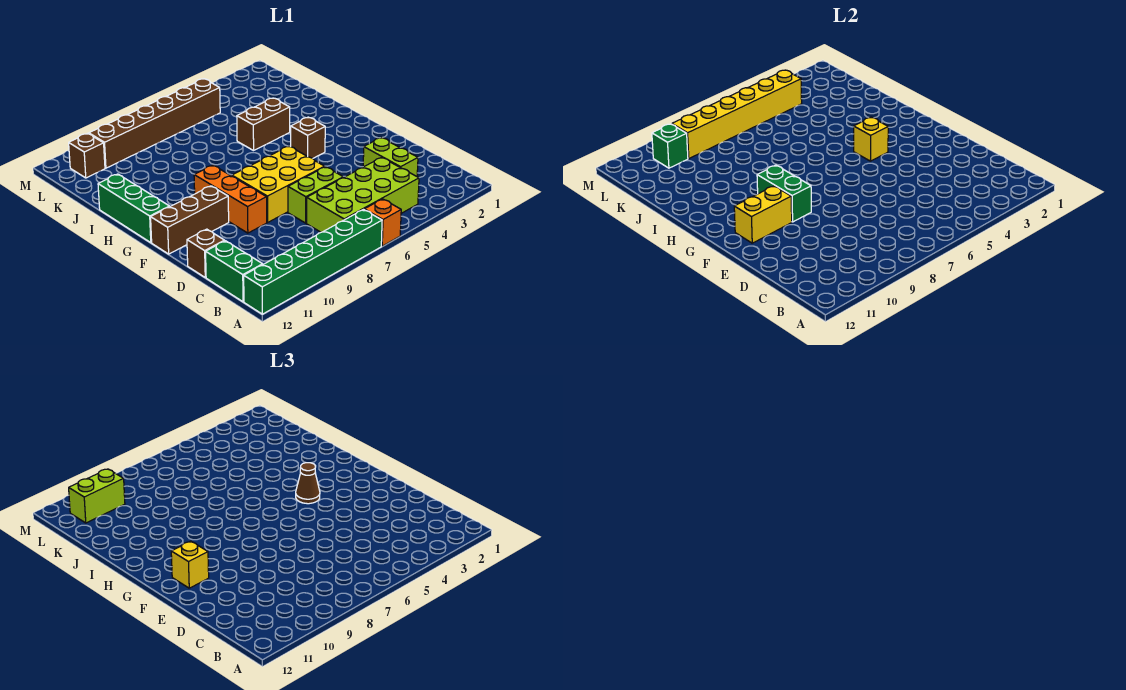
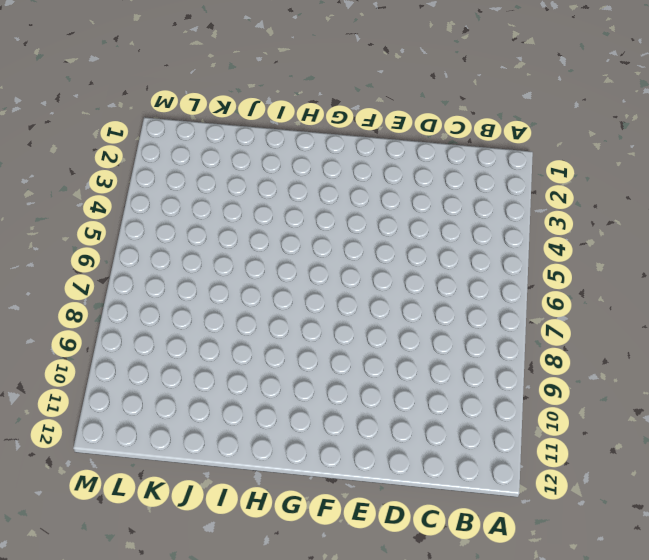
none -> orange brick A6 level 1
none -> green brick A7:A12 level 1
none -> lime brick B4:C7 level 1

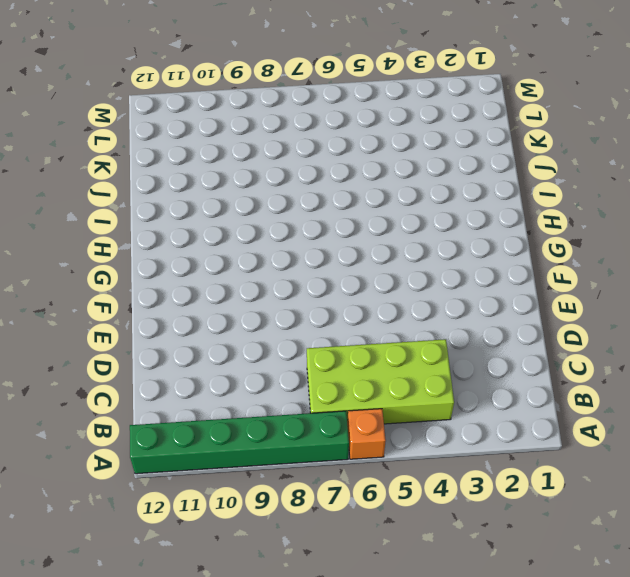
none -> green brick B12:C12 level 1
none -> lime brick C3:D3 level 1
none -> lime brick D6:D7 level 1

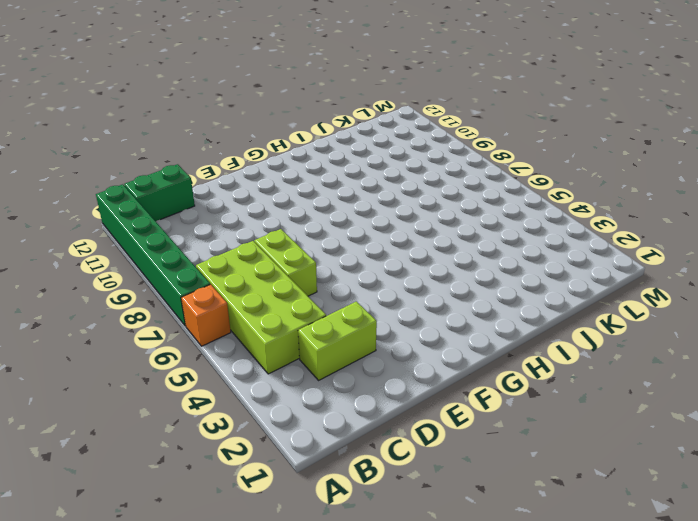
none -> brown brick D12 level 1
none -> yellow brick E6:F8 level 1
none -> orange brick E9:G9 level 1

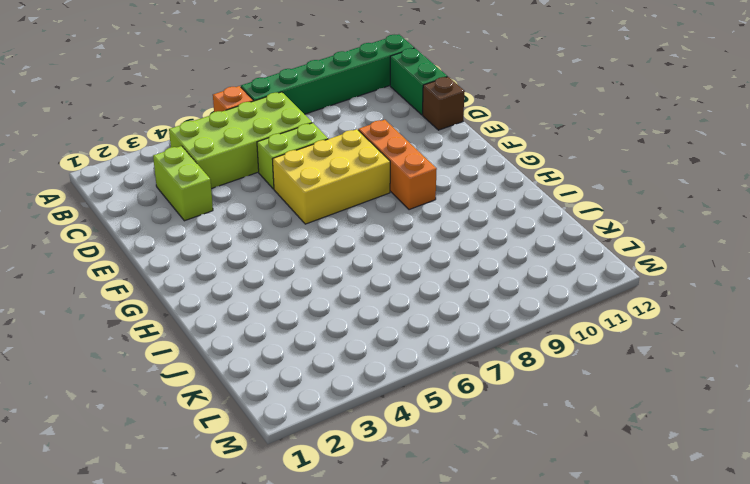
none -> brown brick F10:F12 level 1
none -> brown brick G4 level 1
none -> green brick G12:I12 level 1

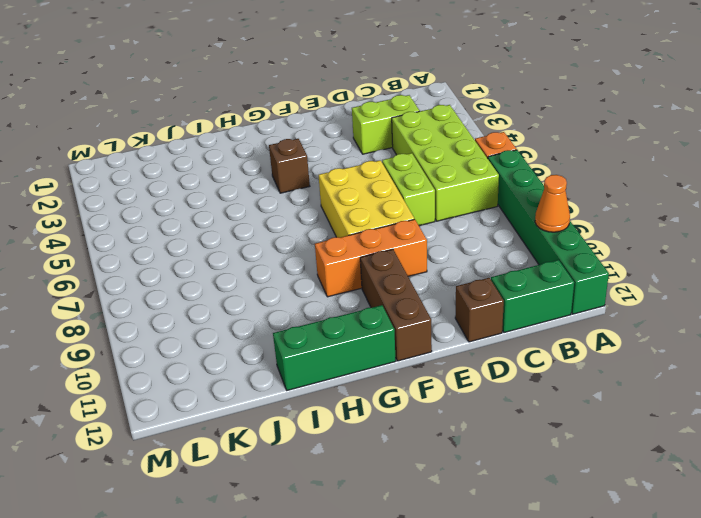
orange cone A10 level 2 -> none
none -> brown brick I4:I5 level 1
none -> brown brick L5:L10 level 1
none -> brown brick L11 level 1

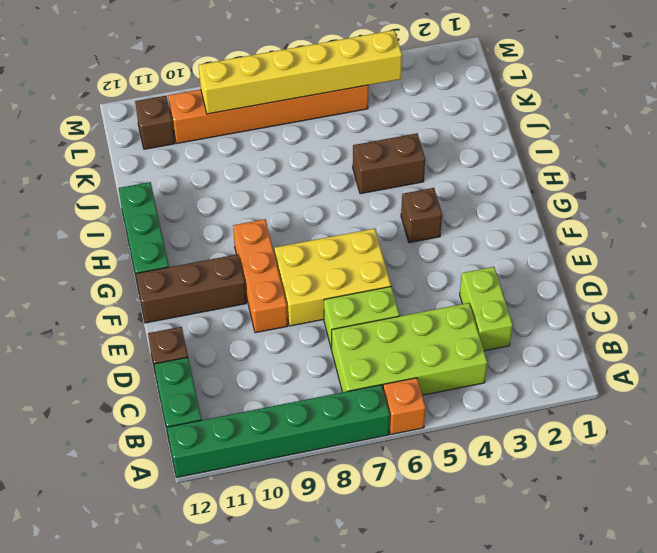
orange brick L5:L10 level 1 -> brown brick L5:L10 level 1
none -> green brick F9:G9 level 2
none -> yellow brick F10:F11 level 2
none -> yellow brick G4 level 2

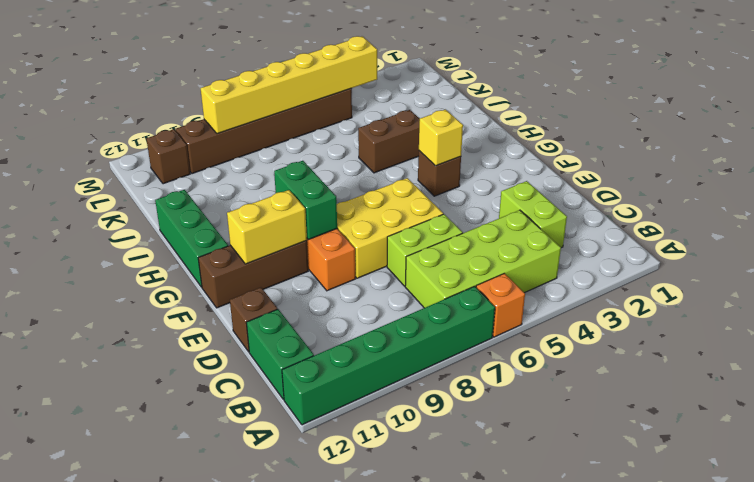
none -> green brick L10 level 2
none -> yellow brick F11 level 3
none -> brown cone G4 level 3

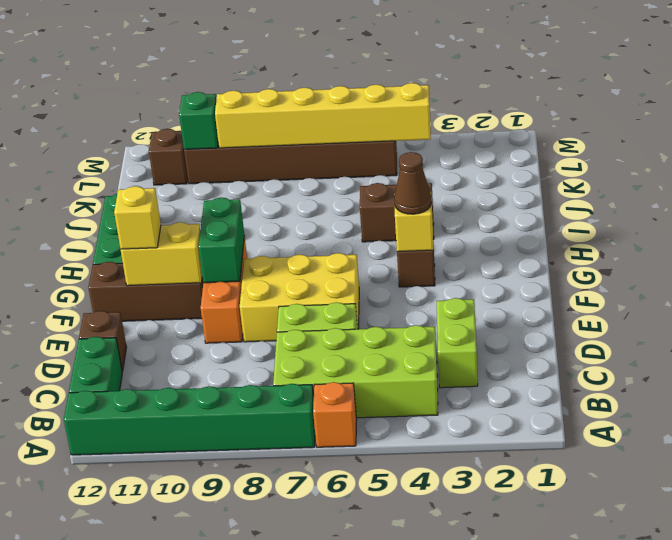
none -> lime brick L10:L11 level 3

